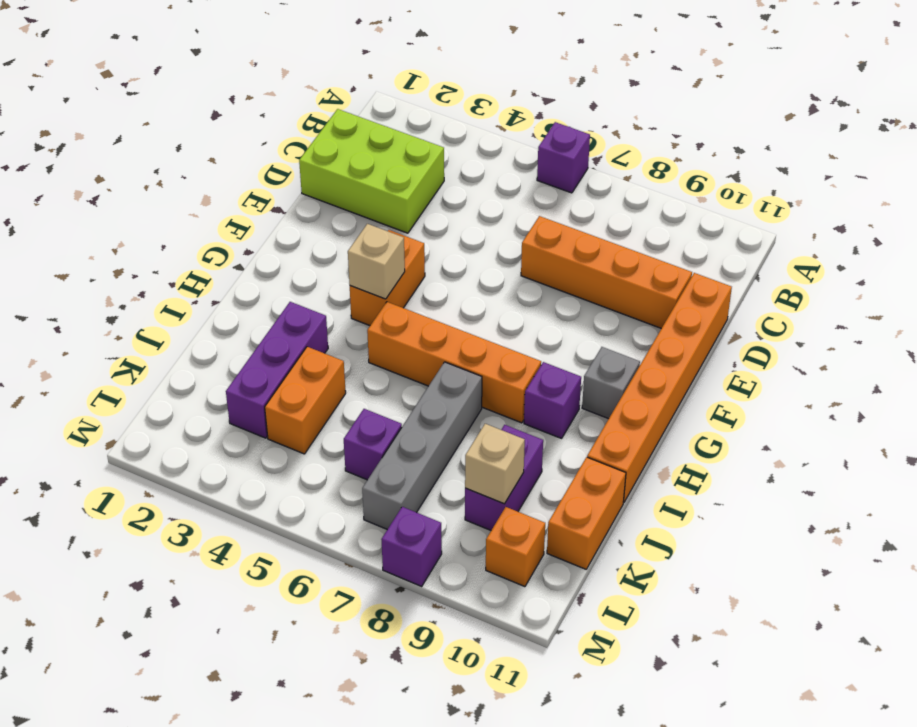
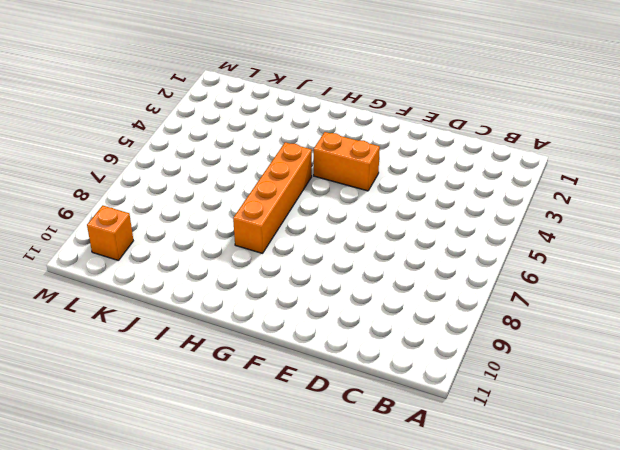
none -> purple brick A6 level 1
none -> lime brick C1:D3 level 1
none -> orange brick D7:D10 level 1

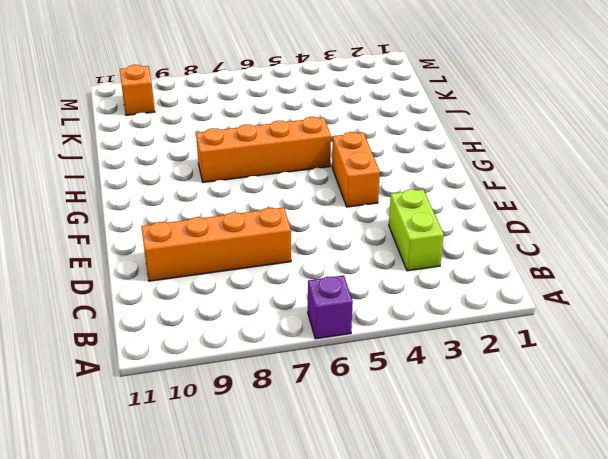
lime brick C3:D3 level 1 -> lime brick C1:D3 level 1
none -> orange brick D11:I11 level 1
none -> grey brick G10 level 1
none -> purple brick H9 level 1

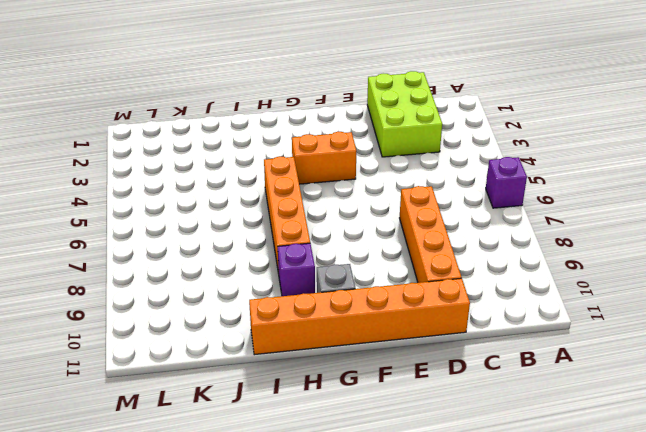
none -> purple brick I3:K3 level 1
none -> grey brick I7:L7 level 1
none -> orange brick J4:K4 level 1

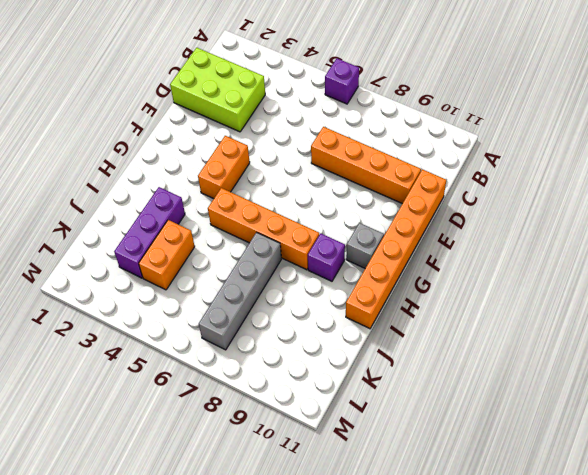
none -> purple brick J9:K9 level 1
none -> orange brick J11:K11 level 1
none -> purple brick K6 level 1

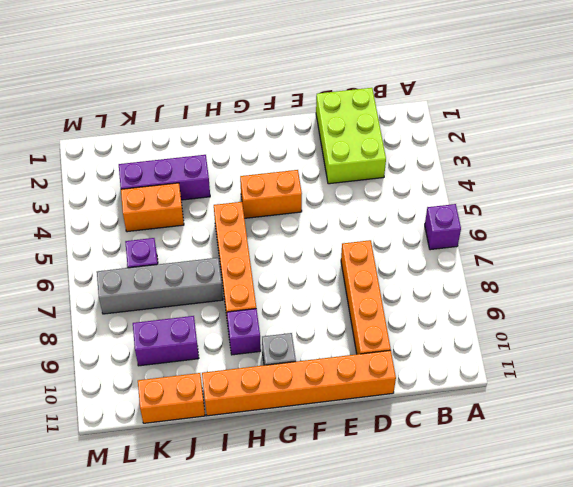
none -> orange brick L10 level 1
none -> purple brick M8 level 1
none -> tan brick G4 level 2

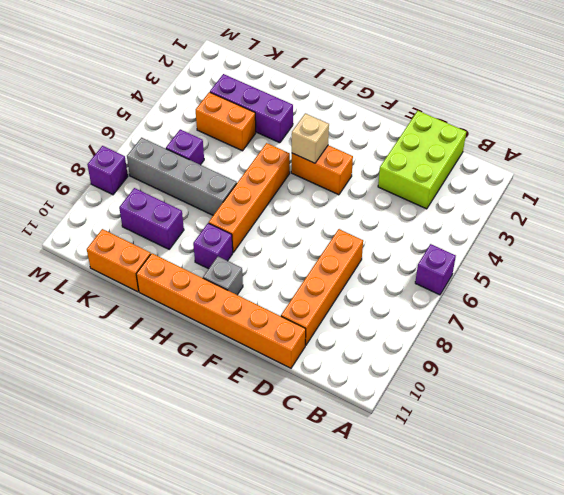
none -> orange brick L10 level 1
none -> tan brick K9 level 2

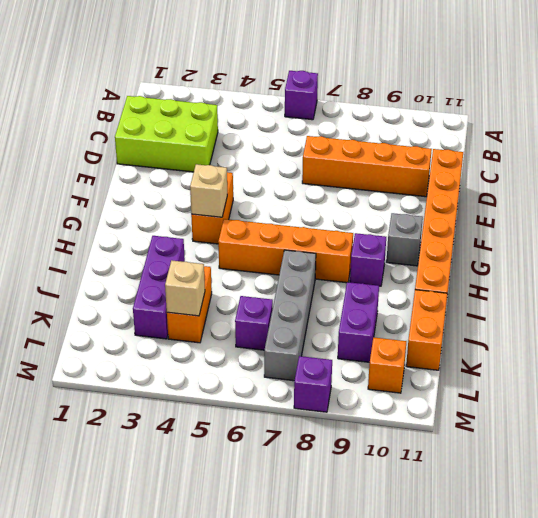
tan brick K4 level 2 -> tan brick K9 level 2

